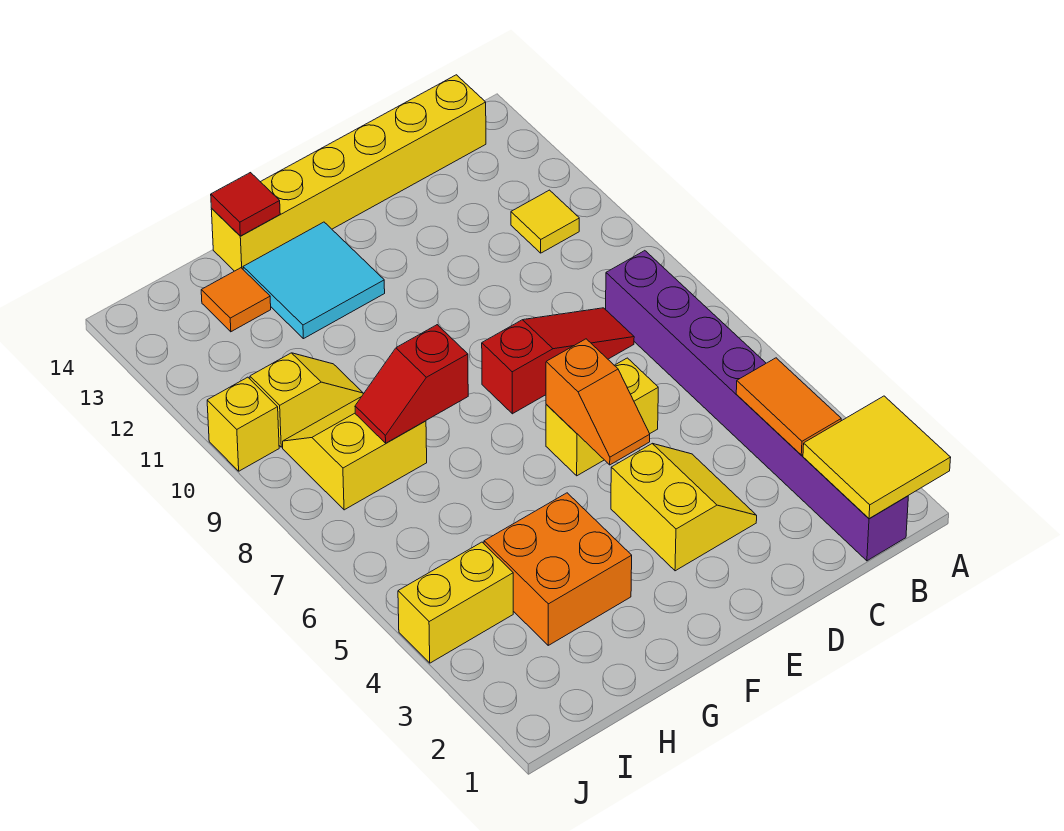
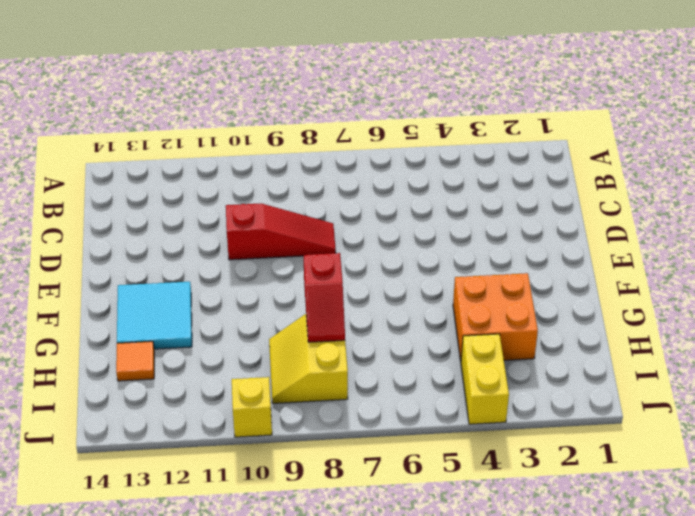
red slope D8:D10 level 1 top 10 -> red slope C8:E8 level 1 top E
none -> purple brick B1:B8 level 1
none -> yellow tile B11 level 1
none -> yellow brick B14:G14 level 1

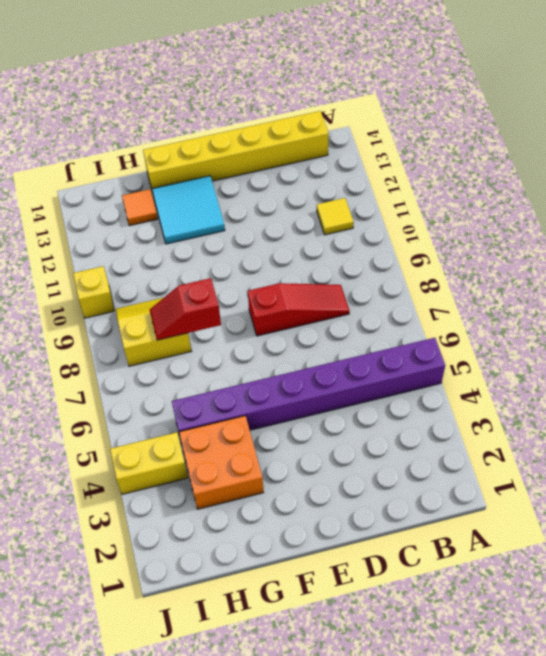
purple brick A5:H5 level 1 -> purple brick B1:B8 level 1
none -> yellow slope D3:E4 level 1 top E
none -> yellow brick D6:E6 level 1
none -> yellow slope H10:I10 level 1 top I

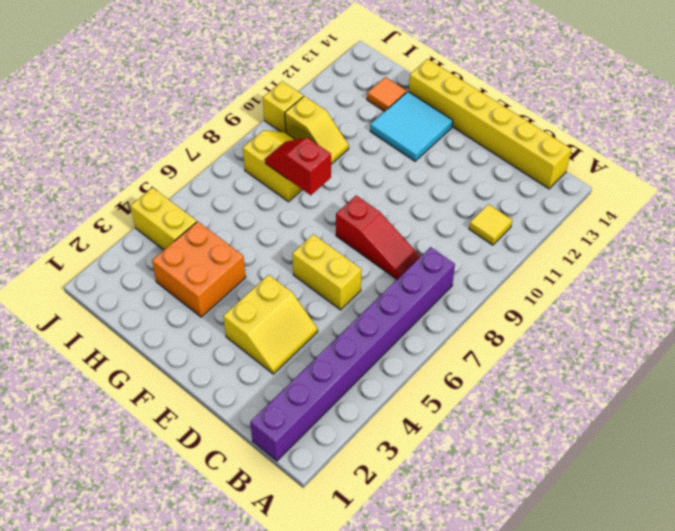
none -> yellow tile A1:B2 level 2
none -> orange tile B3:B4 level 2
none -> orange slope E5:E6 level 2 top 6

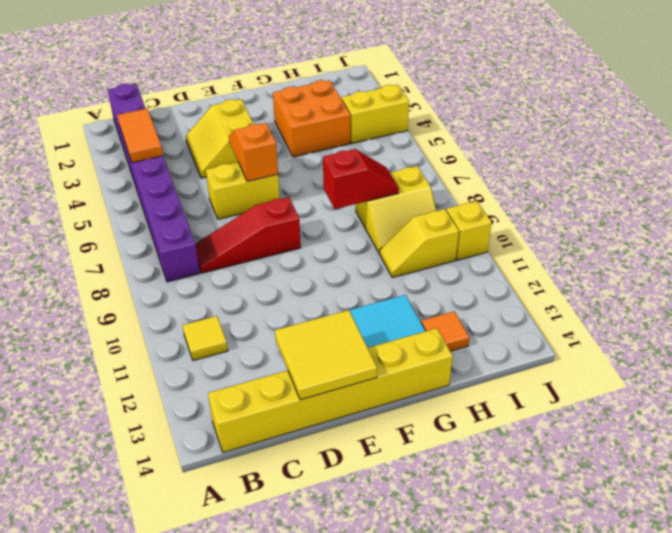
yellow tile D13:E14 level 2 -> yellow tile A1:B2 level 2
none -> red tile G14 level 2

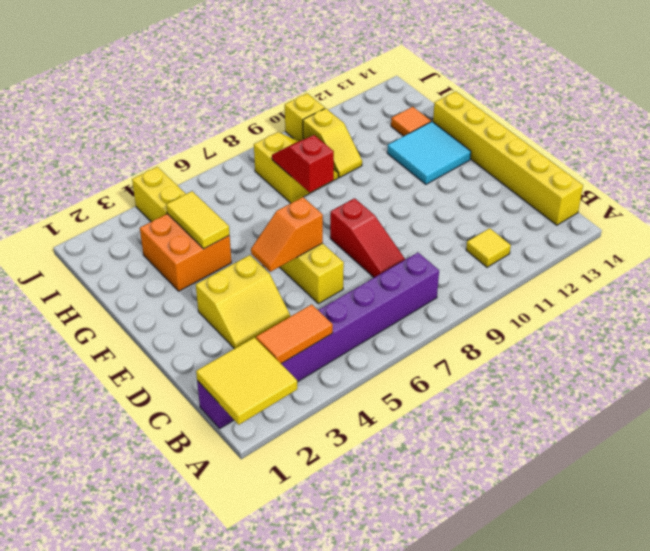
yellow tile G4:H4 level 2 -> none
none -> red tile G14 level 2

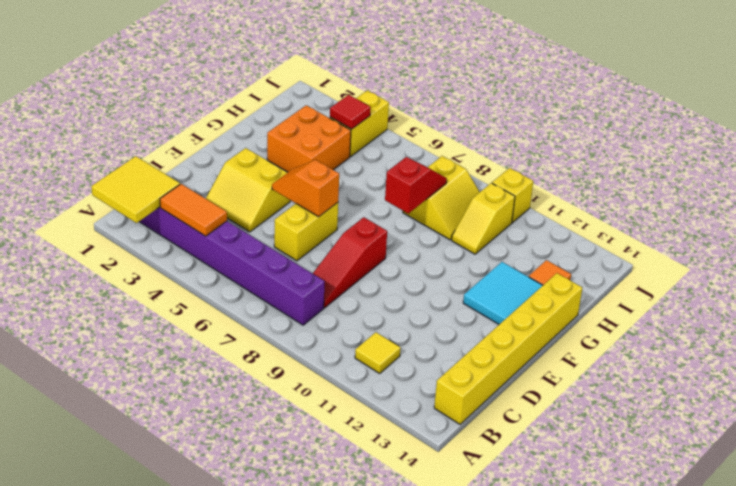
red tile I4 level 2 -> red tile G14 level 2

